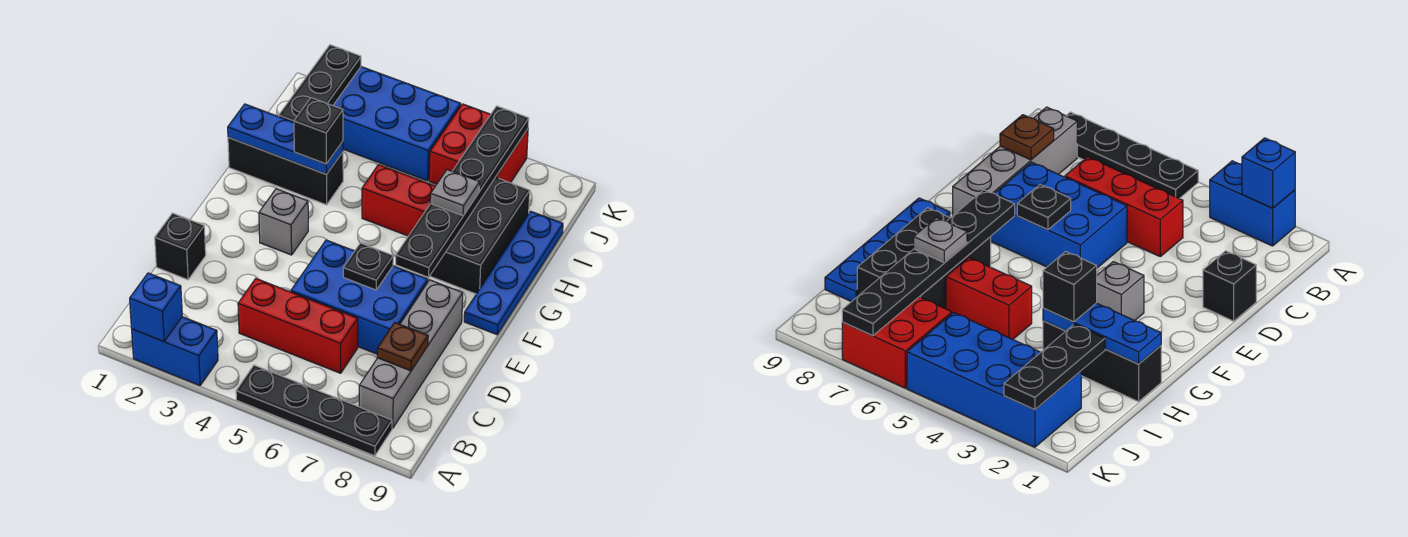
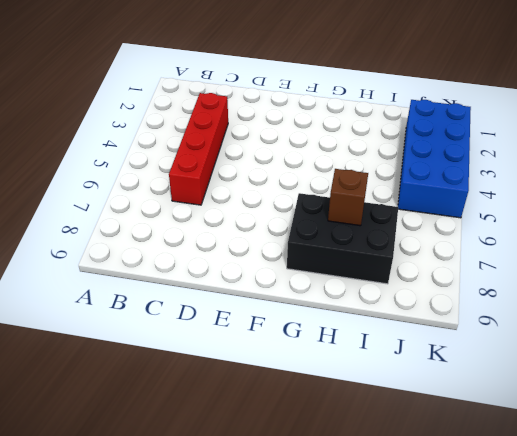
red brick C3:C6 level 1 -> red brick C4:C6 level 1
brown brick H7 level 2 -> black plate F7:K7 level 2
none -> blue brick A2:A3 level 1
none -> black plate A5:A8 level 1
none -> grey brick B8:E8 level 1

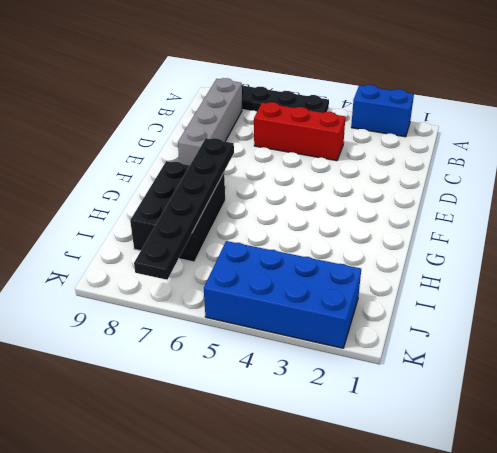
none -> black brick D1 level 1
none -> blue brick D5:E7 level 1
none -> grey brick F3 level 1

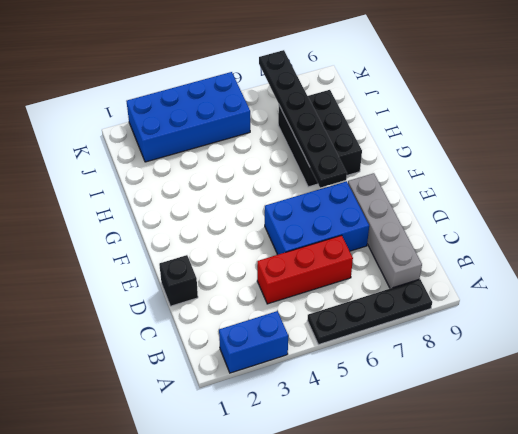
none -> grey brick F3 level 1
none -> blue plate F9:I9 level 1
none -> black brick H1:H3 level 1

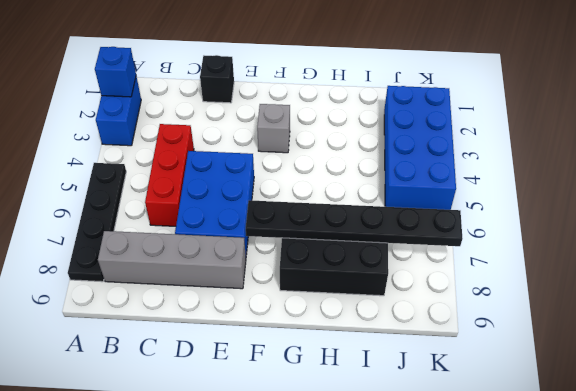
none -> blue plate F9:I9 level 1
none -> black brick H1:H3 level 1
none -> red brick H5:H6 level 1

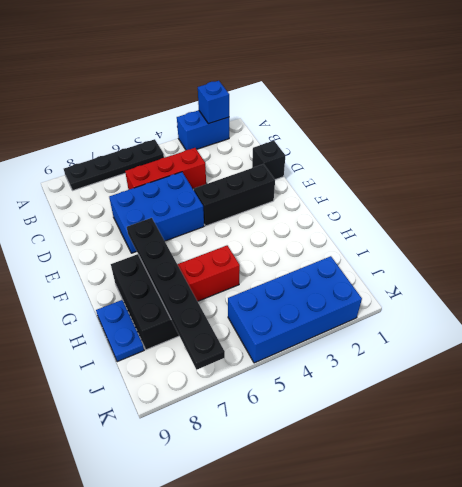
black brick E2:E4 level 1 -> black brick H1:H3 level 1
blue plate H9:I9 level 1 -> blue plate F9:I9 level 1
none -> grey brick B8:E8 level 1
none -> grey brick F3 level 1
none -> red brick J6:K7 level 1

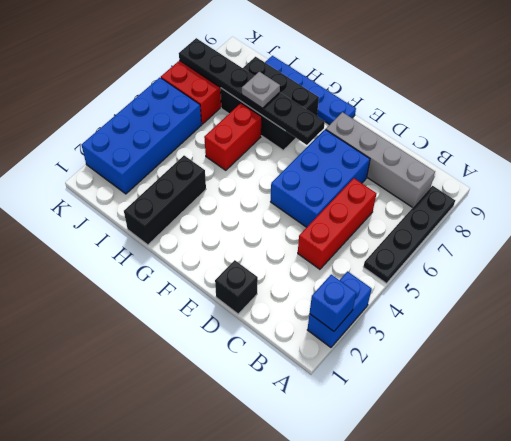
none -> grey brick F3 level 1
none -> brown plate C8 level 2
none -> black plate E6 level 2

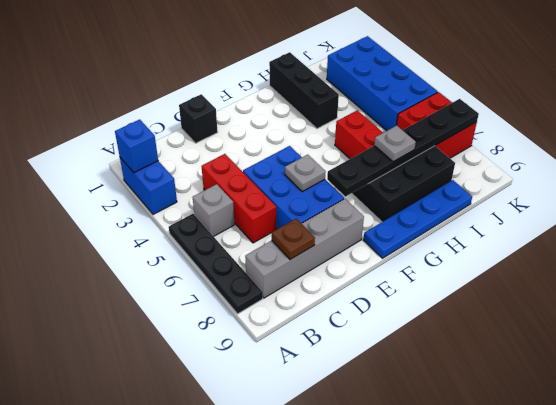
grey brick B5 level 1 -> grey brick F3 level 1
grey plate E6 level 2 -> black plate E6 level 2
none -> blue plate H1:H3 level 2
none -> black plate I2:K2 level 2
none -> black brick H3 level 3

